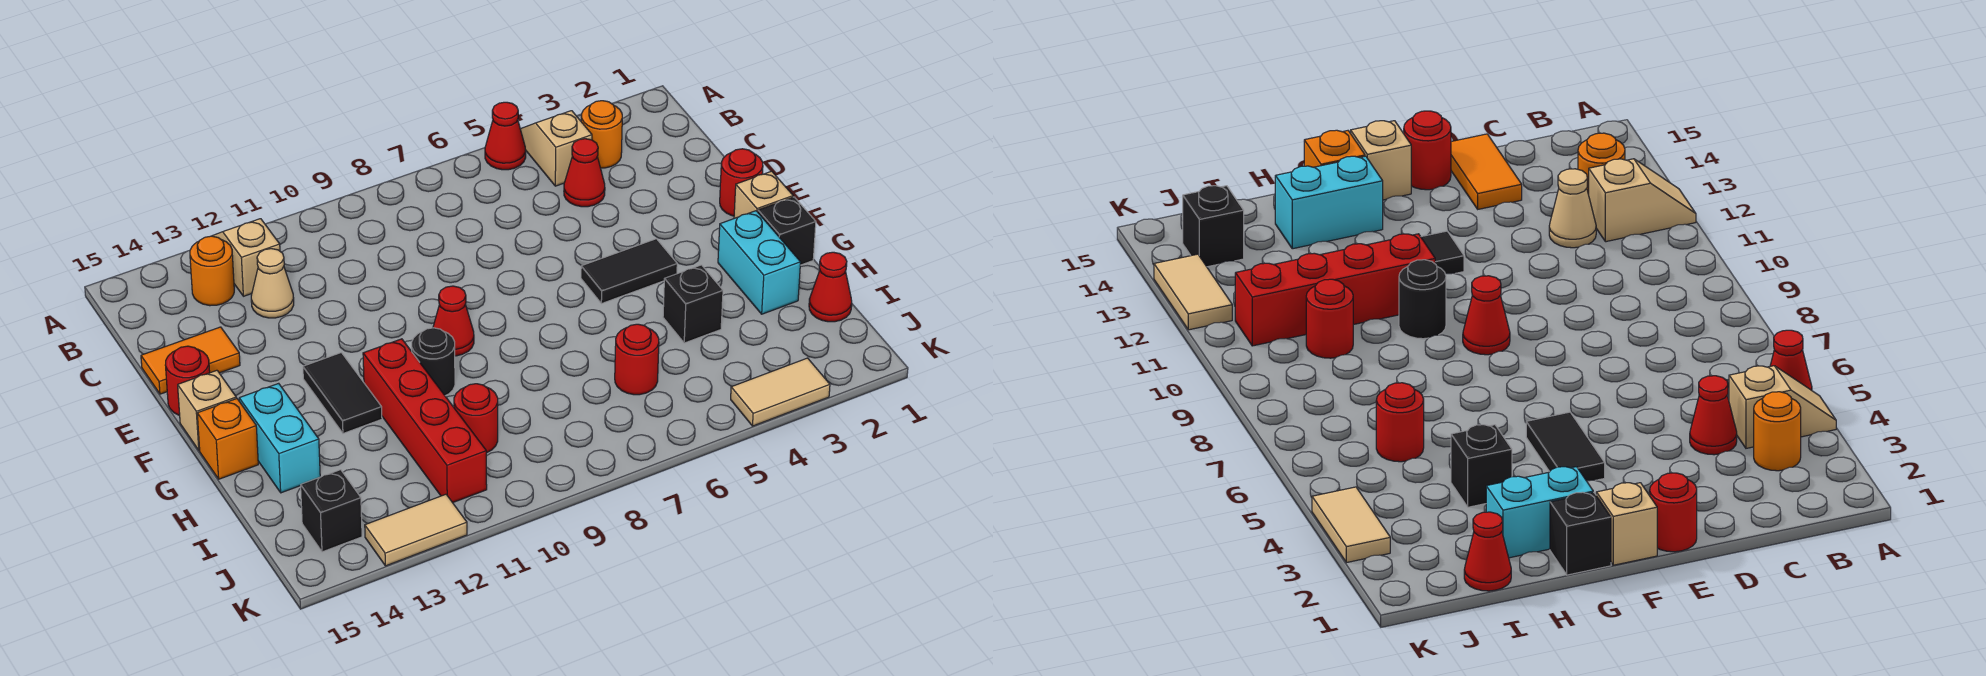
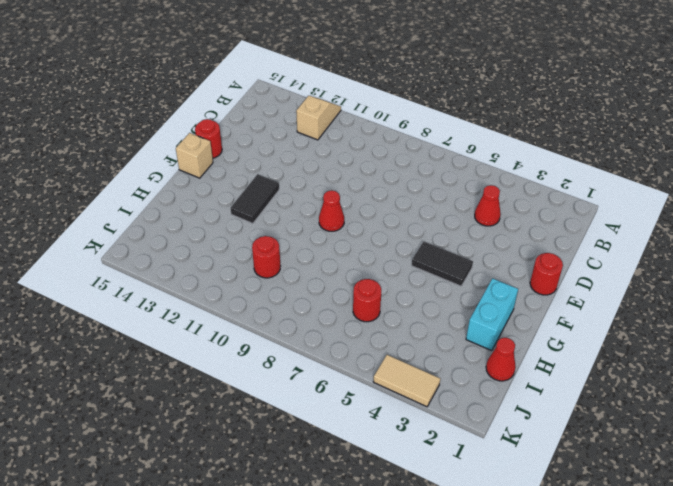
none -> tan slope A4:B4 level 1 top B
none -> red cone A5 level 1
none -> orange round brick B3 level 1

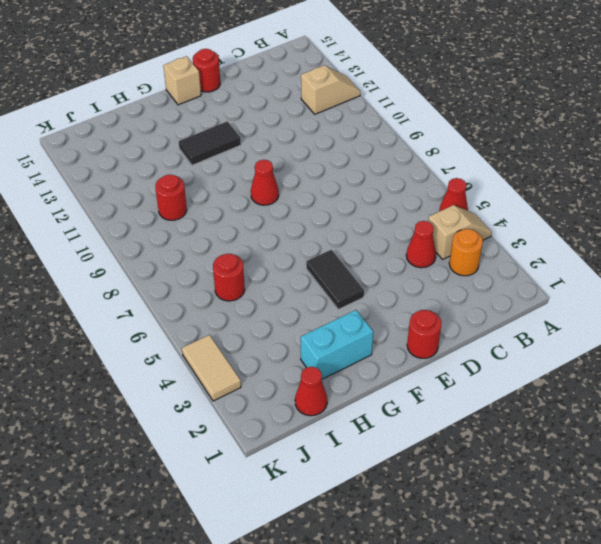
none -> orange round brick B13 level 1
none -> tan cone C12 level 1
none -> orange tile D14:D15 level 1

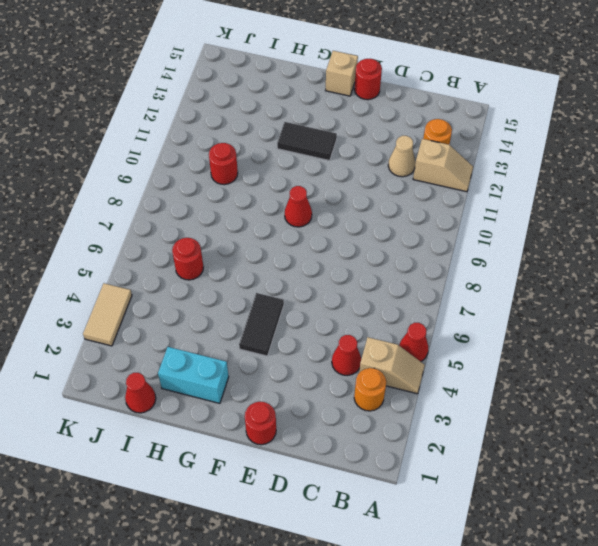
none -> orange tile D14:D15 level 1
none -> tan brick F1 level 1
none -> black brick G1 level 1

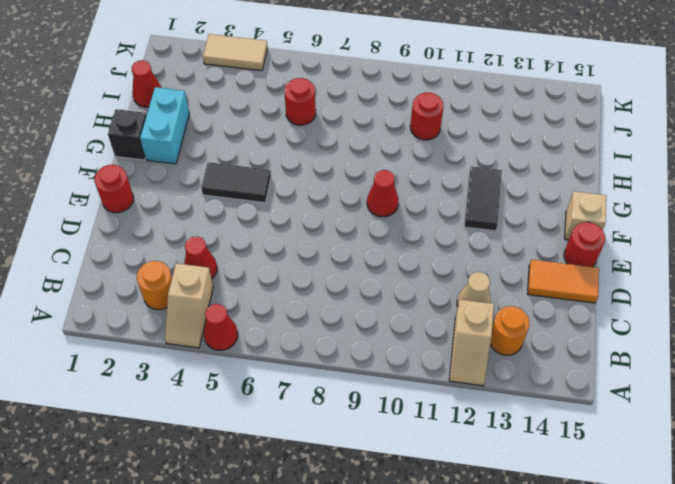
none -> tan brick F1 level 1
none -> black round brick G10 level 1
none -> red brick G11:J11 level 1

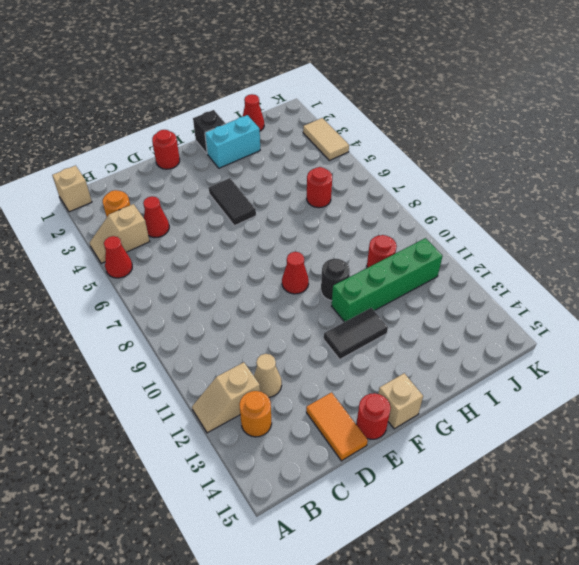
tan brick A1 level 1 -> tan brick F1 level 1
green brick G11:J11 level 1 -> red brick G11:J11 level 1
none -> cyan brick G14:H14 level 1
none -> orange brick G15 level 1
none -> black brick H4 level 1

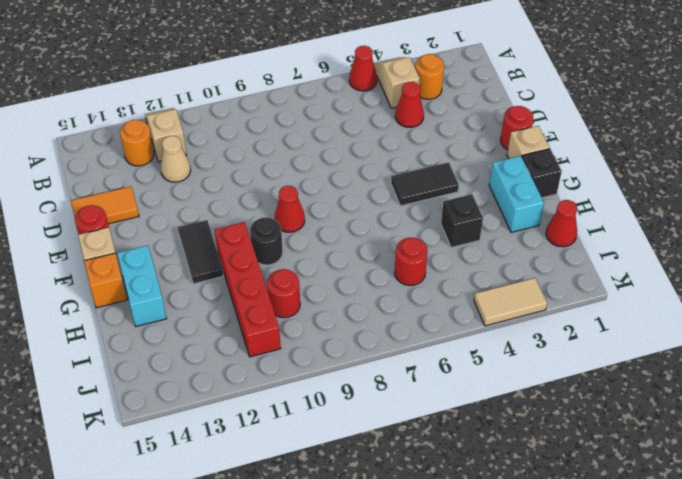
none -> black brick J14 level 1
none -> tan tile K12:K13 level 1

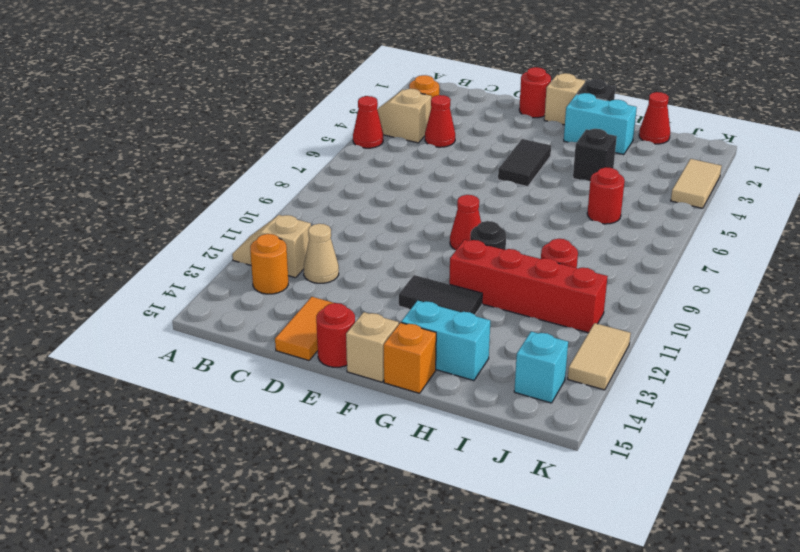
cyan brick J14 level 1 -> black brick J14 level 1

